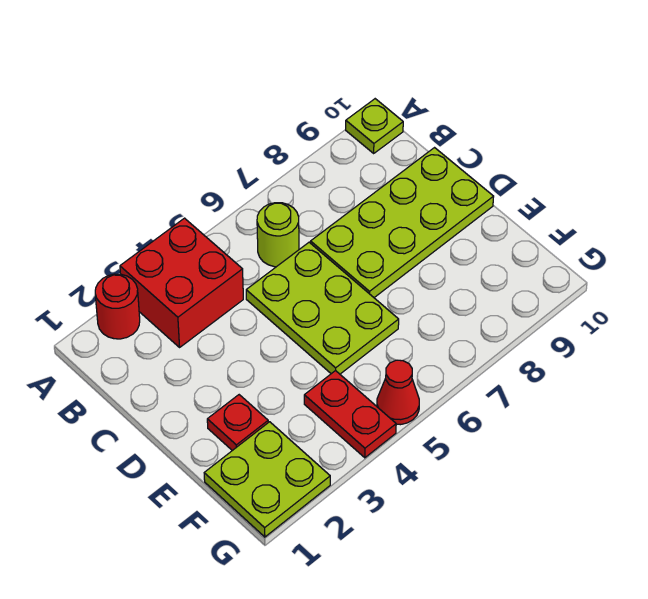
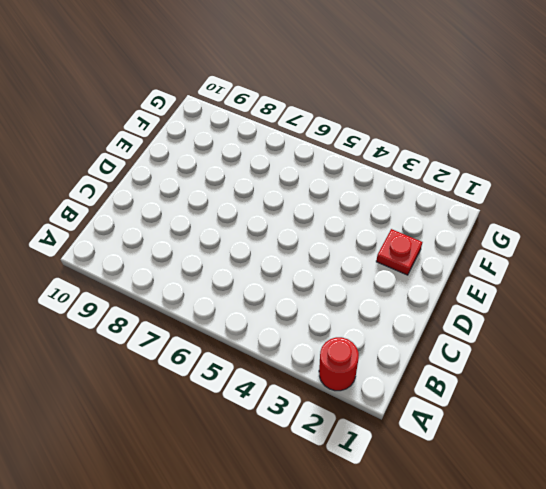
none -> red brick A3:B4 level 1
none -> lime plate A10 level 1

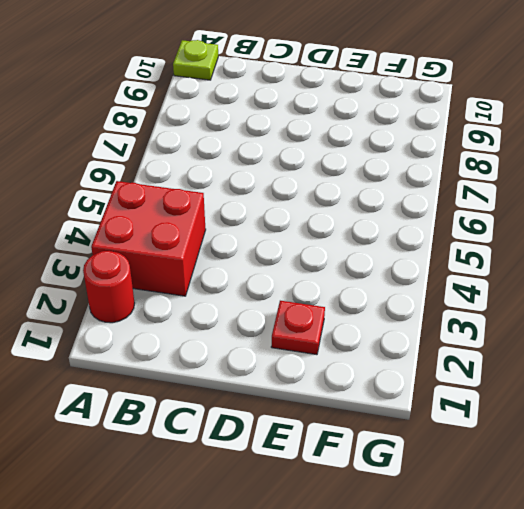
none -> lime round brick B6 level 1
none -> lime plate C5:E6 level 1

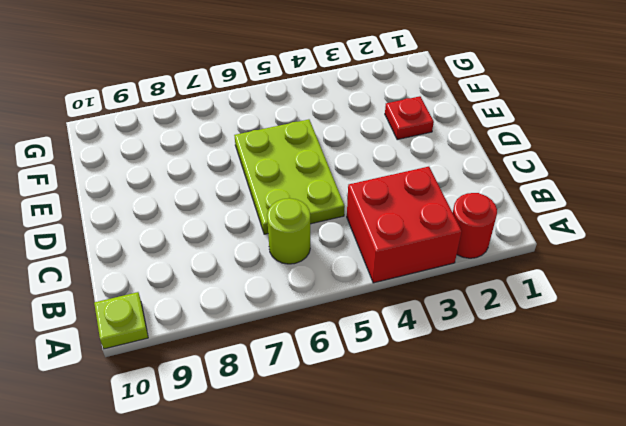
none -> lime plate C7:D10 level 1
none -> lime plate F1:G2 level 1

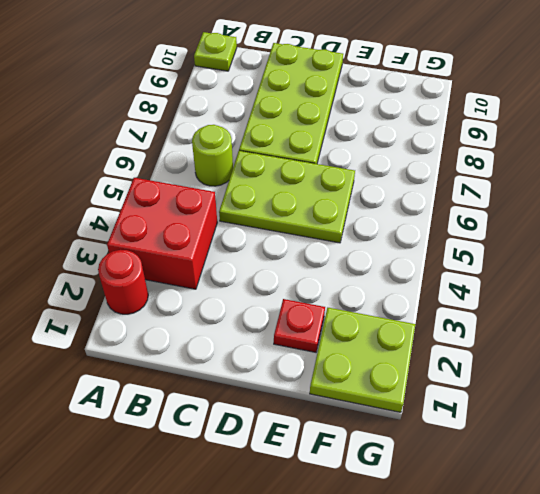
none -> red plate F4:G4 level 1
none -> red cone G5 level 1

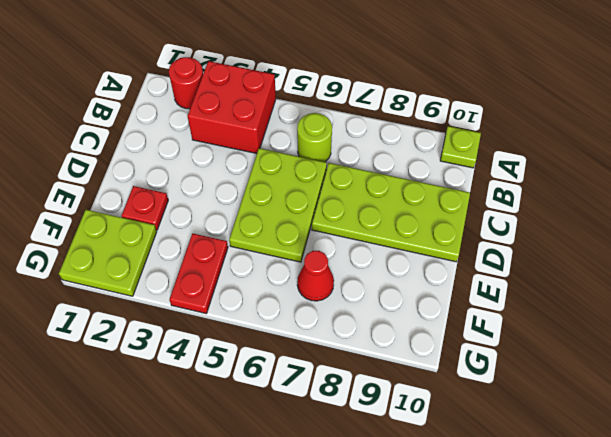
red cone F7 level 1 -> red cone G5 level 1

